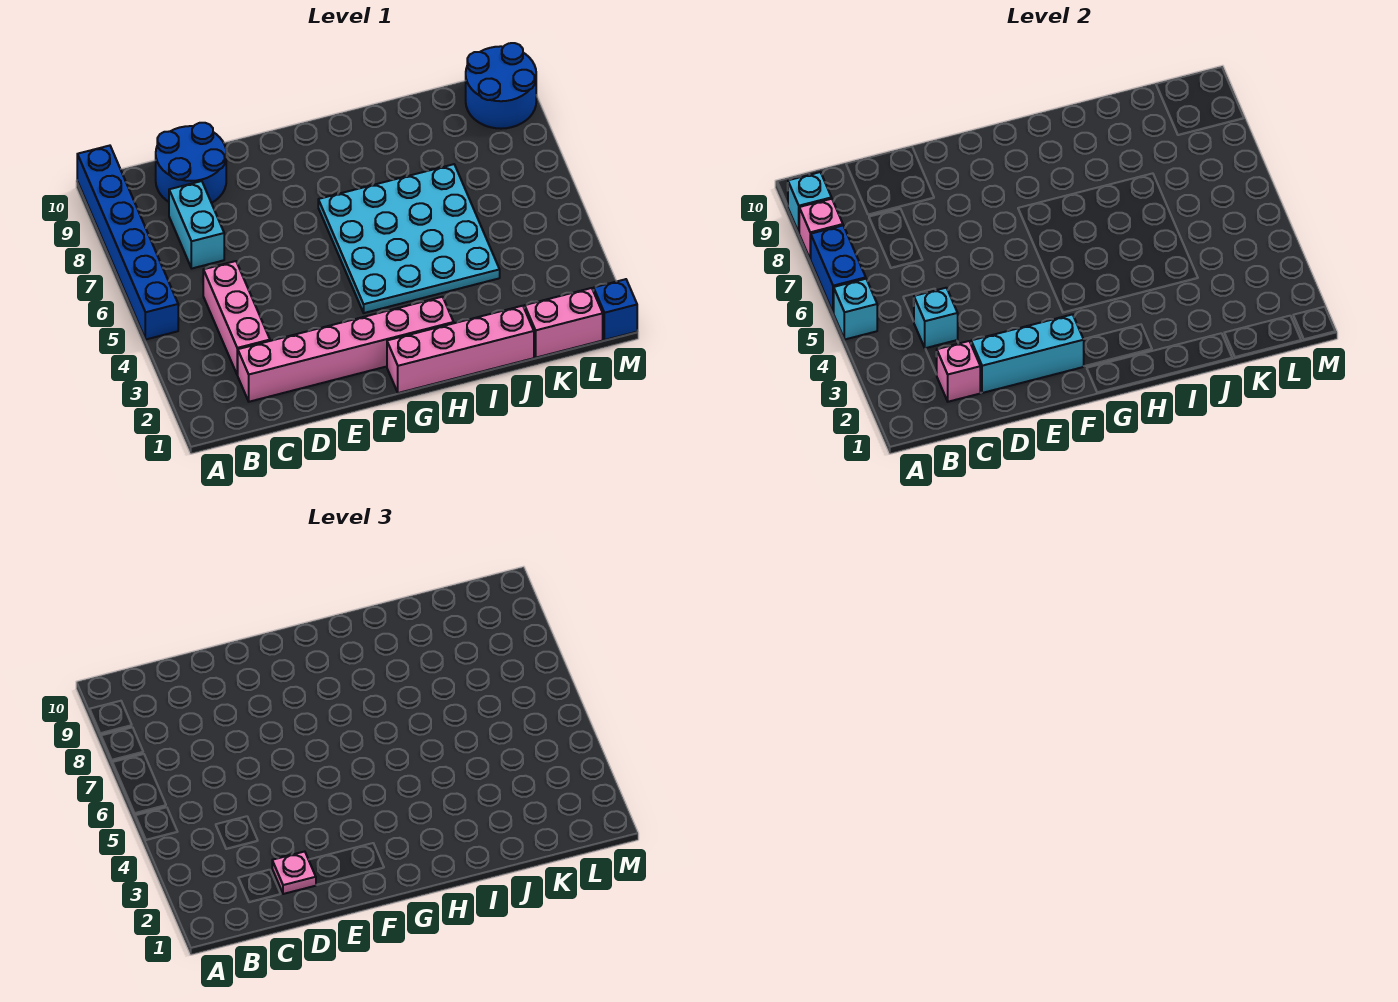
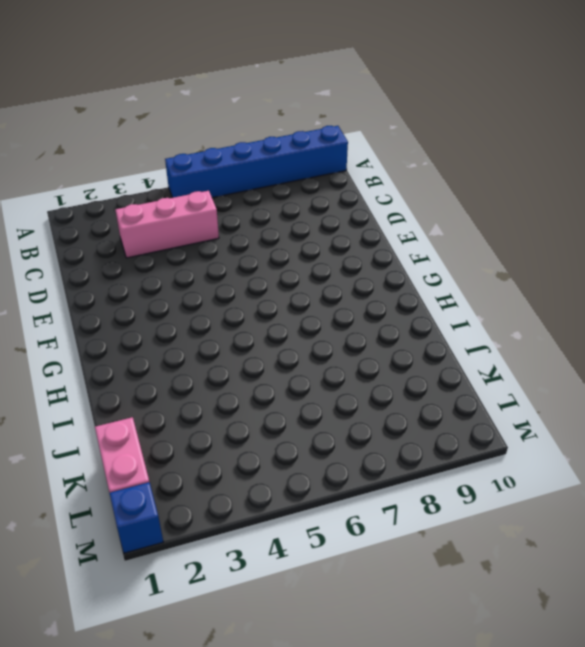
none -> pink brick C2:H2 level 1
none -> cyan brick C7:C8 level 1
none -> blue round brick C9:D10 level 1

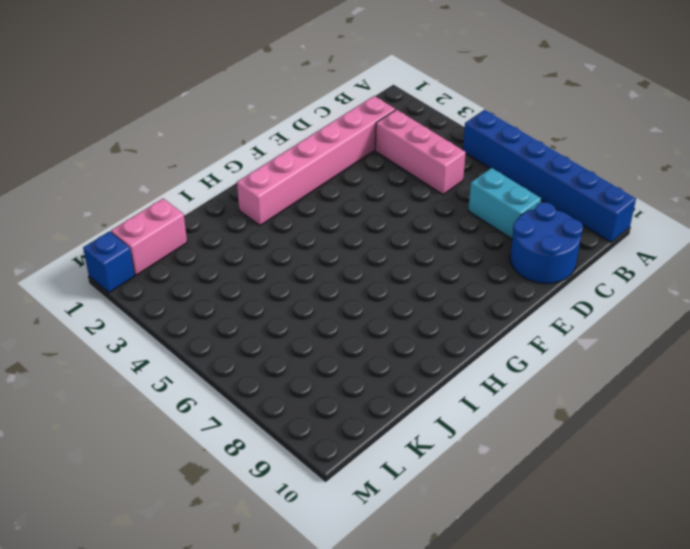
none -> pink brick G1:J1 level 1
none -> cyan plate G4:J7 level 1
none -> blue round brick L9:M10 level 1

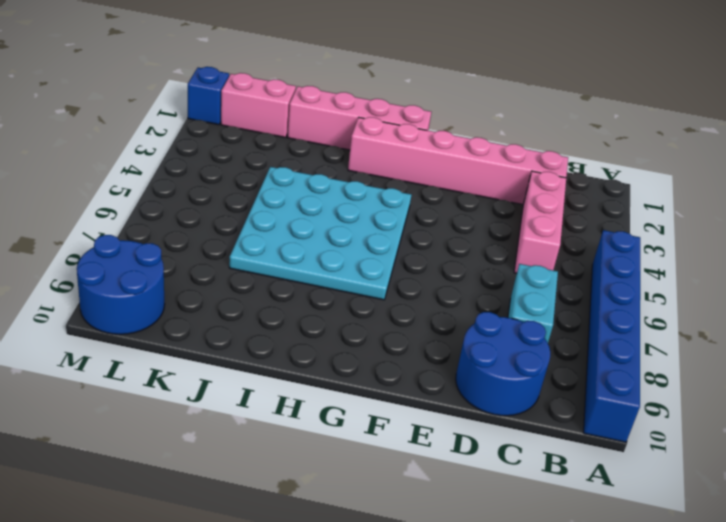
none -> cyan brick A5 level 2
none -> blue brick A6:A7 level 2
none -> pink brick A8 level 2

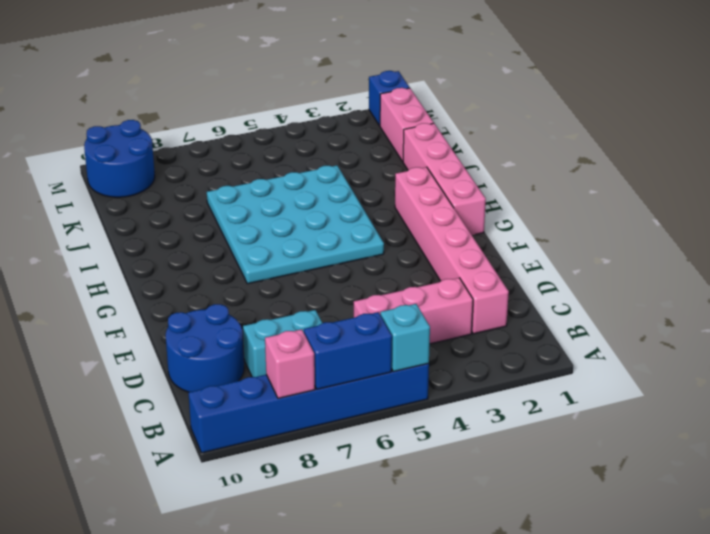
none -> cyan brick A9 level 2
none -> pink brick C2 level 2
none -> cyan brick C4 level 2

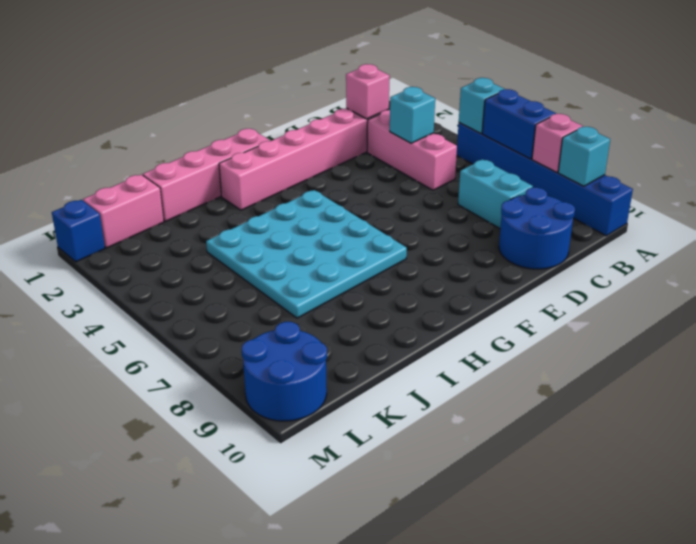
none -> cyan brick D2:F2 level 2
none -> pink plate D2 level 3

